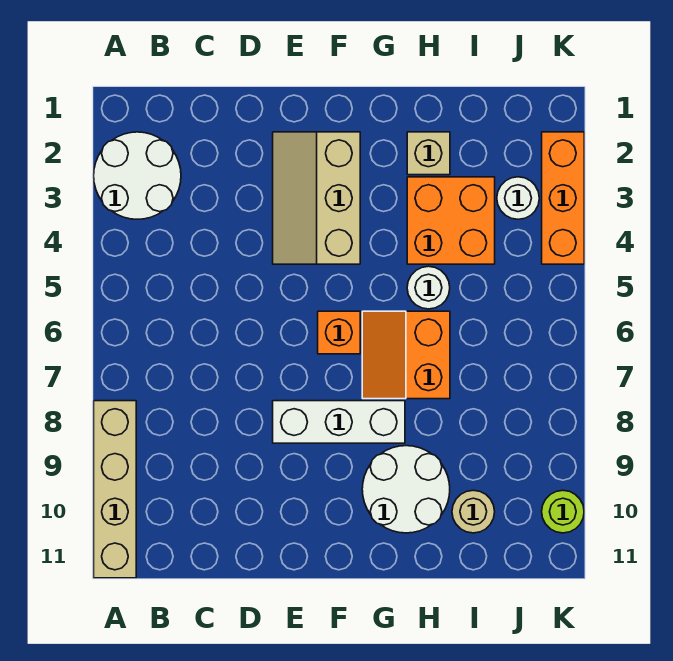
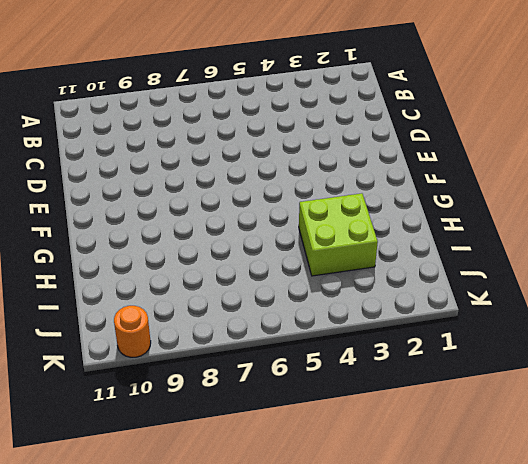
lime brick H3:I4 level 1 -> orange brick H3:I4 level 1
orange round brick K10 level 1 -> lime round brick K10 level 1
none -> white round brick A2:B3 level 1
none -> tan brick A8:A11 level 1
none -> tan slope E2:F4 level 1 top F

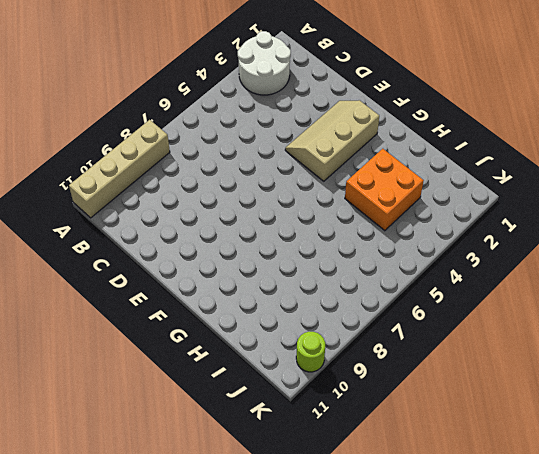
none -> white brick E8:G8 level 1
none -> orange brick F6 level 1
none -> orange slope G6:H7 level 1 top H

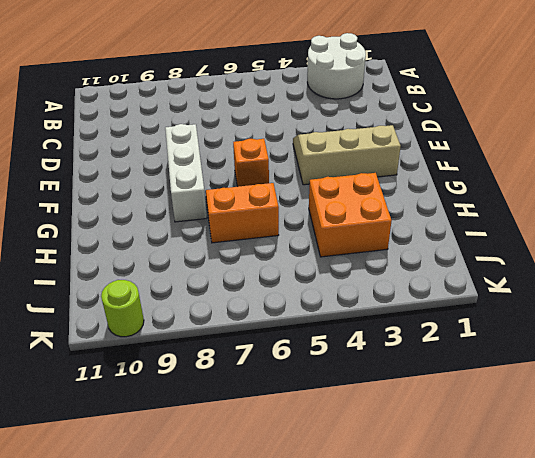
none -> tan brick A8:A11 level 1
none -> white round brick G9:H10 level 1
none -> tan brick H2 level 1

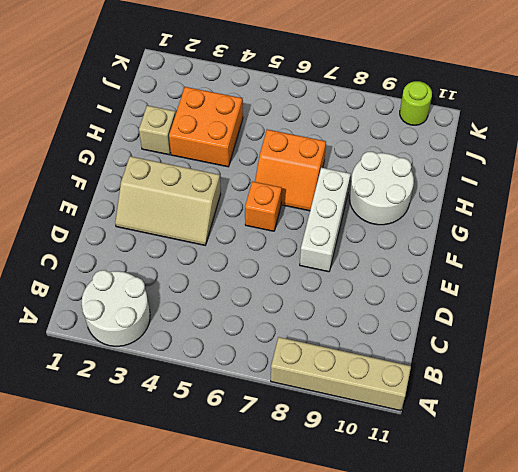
none -> white round brick H5 level 1
none -> tan round brick I10 level 1
none -> white round brick J3 level 1

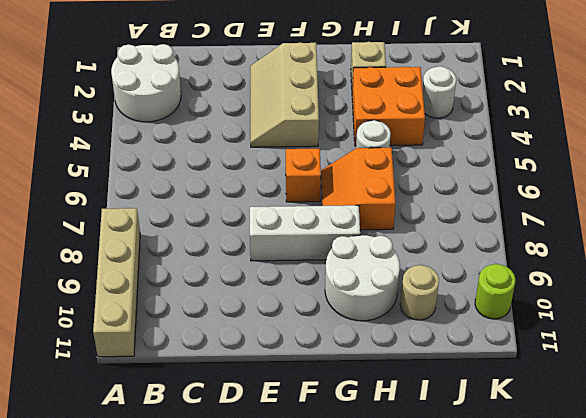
none -> orange brick K2:K4 level 1

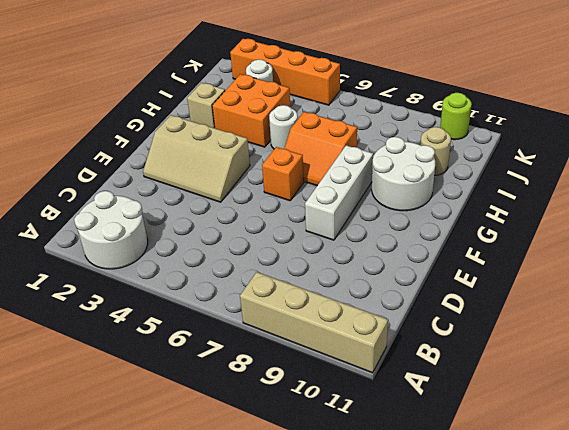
orange brick K2:K5 level 1 -> orange brick K2:K4 level 1

